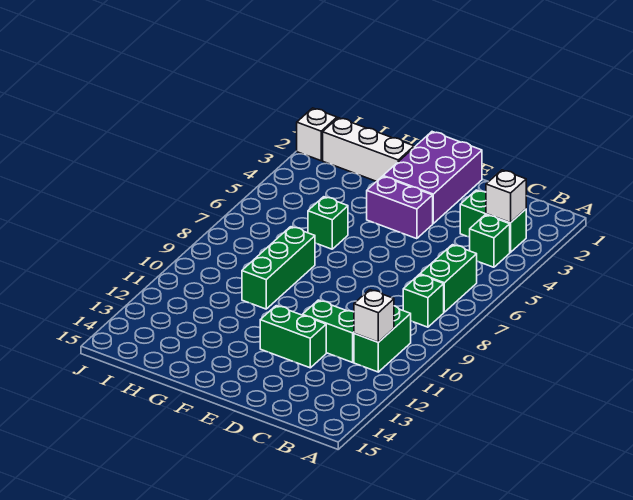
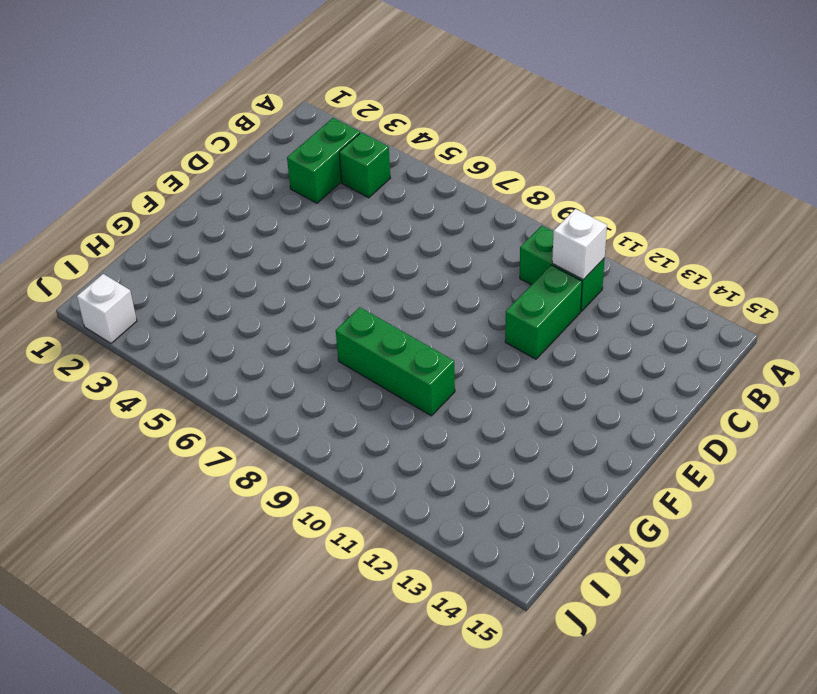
none -> green brick B6:B7 level 1
none -> green brick B8 level 1
none -> green brick D12:E12 level 1

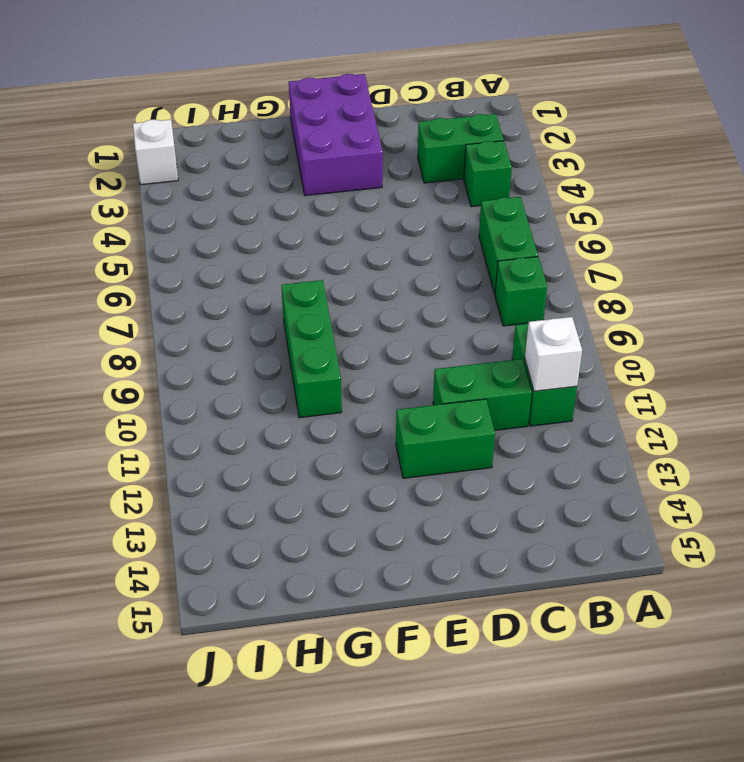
none -> purple brick E4:F4 level 1
none -> white brick G2:I2 level 1
none -> green brick G6 level 1

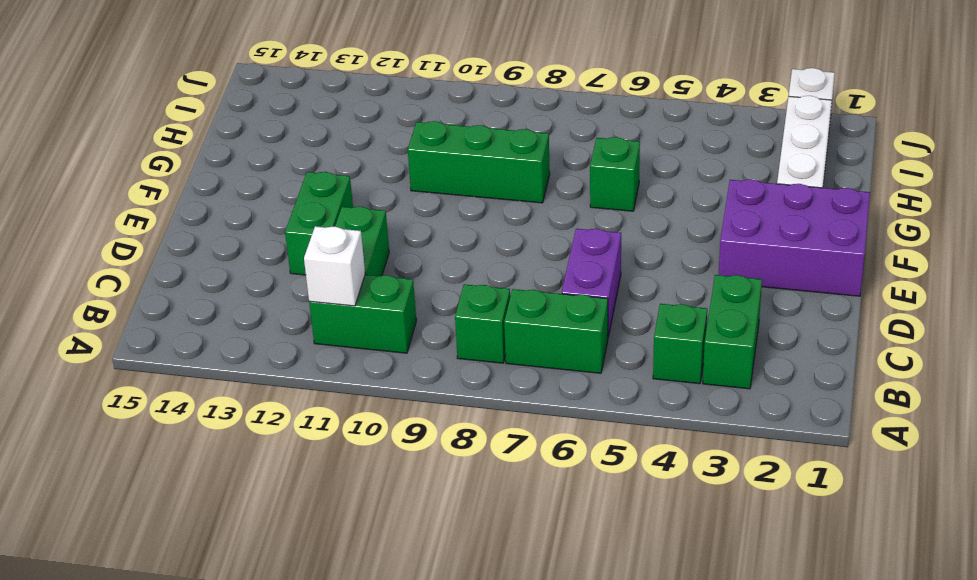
purple brick C6:D6 level 1 -> purple brick E4:F4 level 1
none -> white brick B3 level 2

